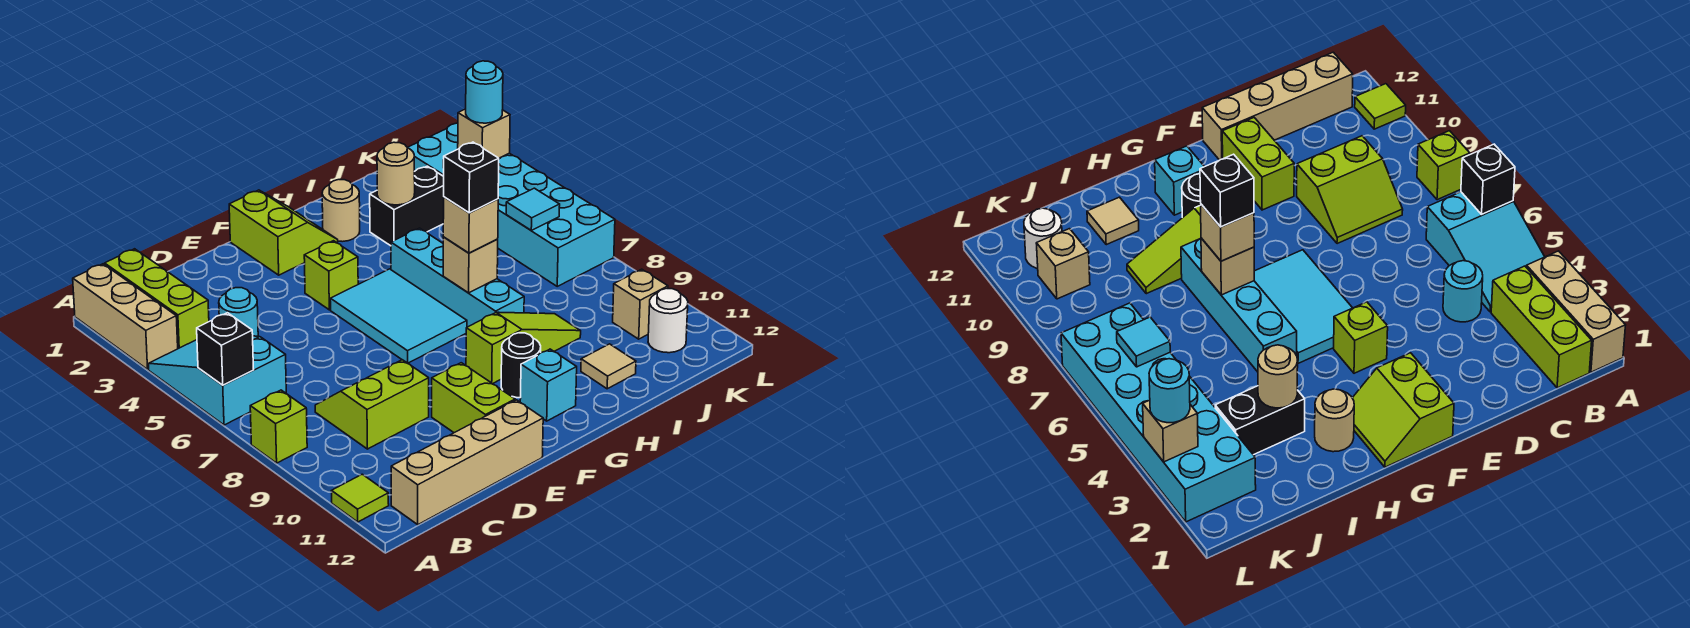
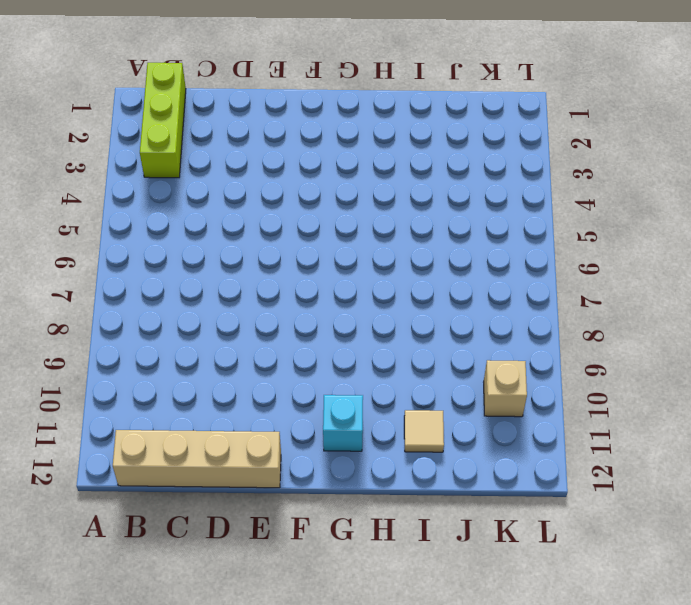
none -> tan brick A1:A3 level 1
none -> cyan slope A4:B6 level 1 top 6
none -> lime brick A8 level 1
none -> lime tile A11 level 1

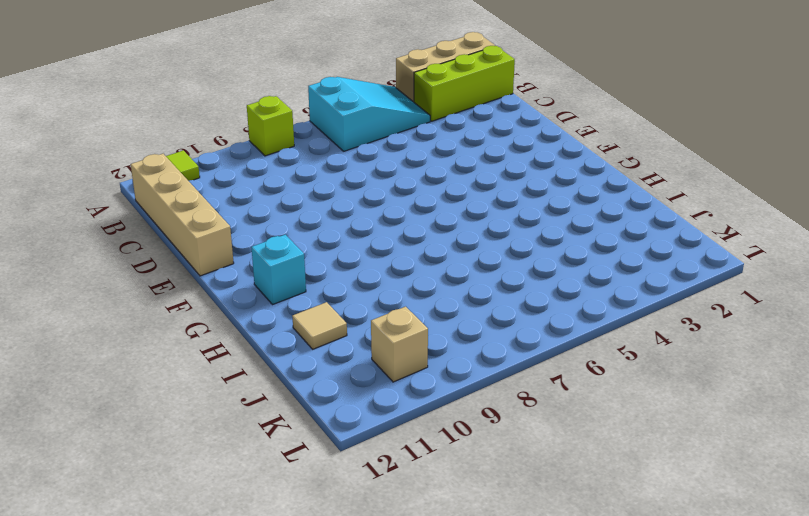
none -> cyan round brick C4 level 1
none -> lime slope C8:D9 level 1 top 9
none -> lime brick E10:E11 level 1
none -> lime slope F1:G2 level 1 top F

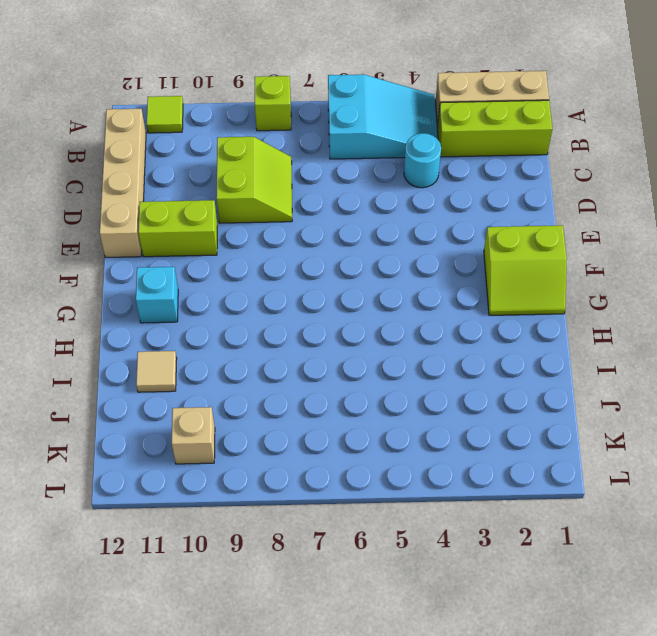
none -> lime brick F4 level 1
none -> cyan tile F5:G7 level 1
none -> lime slope G9:I9 level 1 top G
none -> black round brick G10 level 1

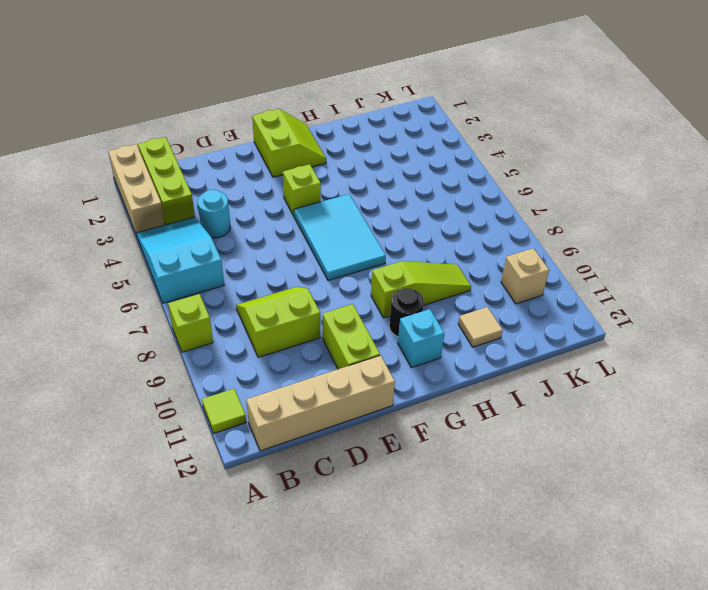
none -> tan round brick H2 level 1
none -> cyan brick H5:H8 level 1
none -> black brick I3:J3 level 1
none -> cyan brick K2:L7 level 1

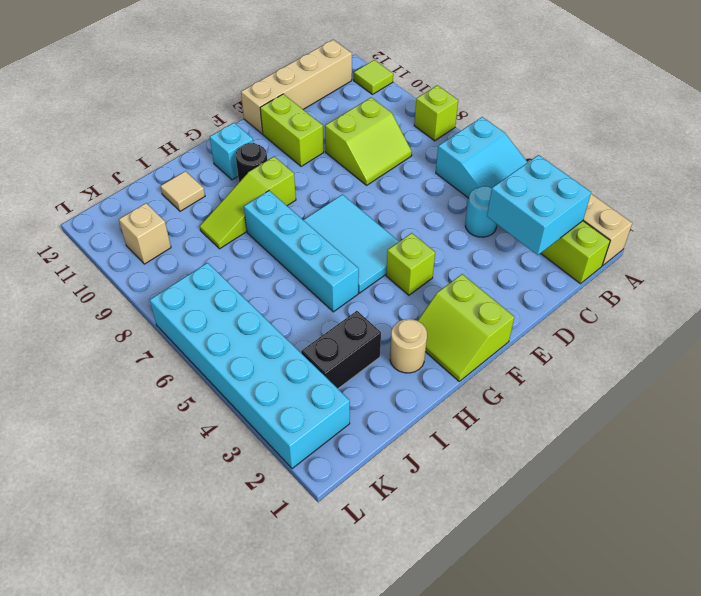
cyan brick B2:C3 level 2 -> none
none -> white round brick K11 level 1
none -> black brick A6 level 2
none -> tan brick H7 level 2
none -> tan round brick I3 level 2

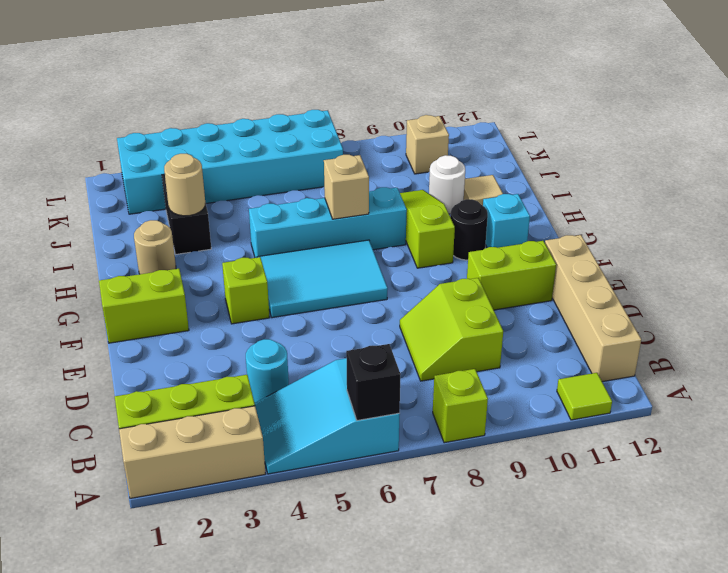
white round brick I10 level 1 -> white round brick K11 level 1
none -> cyan tile K6 level 2
none -> tan brick L3 level 2
none -> tan brick H7 level 3
none -> cyan round brick L3 level 3

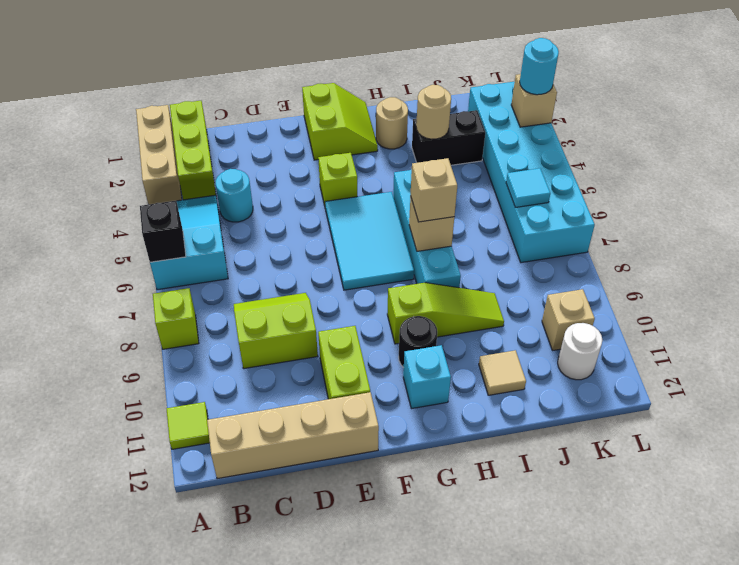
none -> black brick H7 level 4

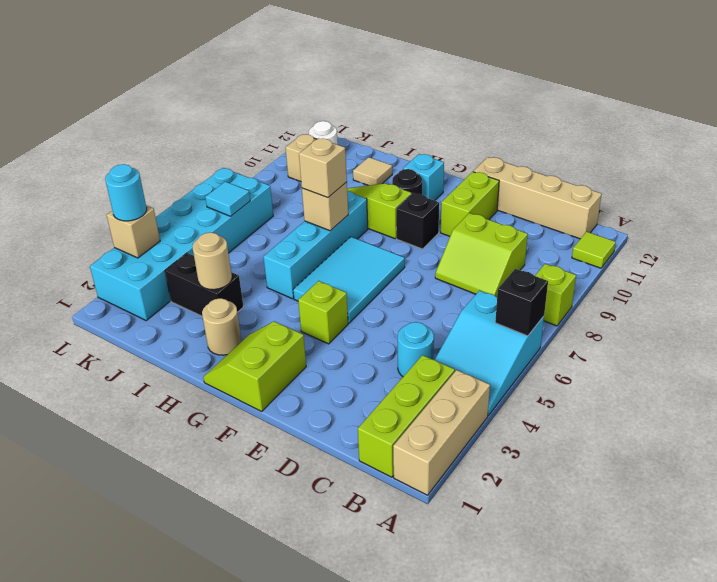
black brick F9 level 1 -> black brick H7 level 4

